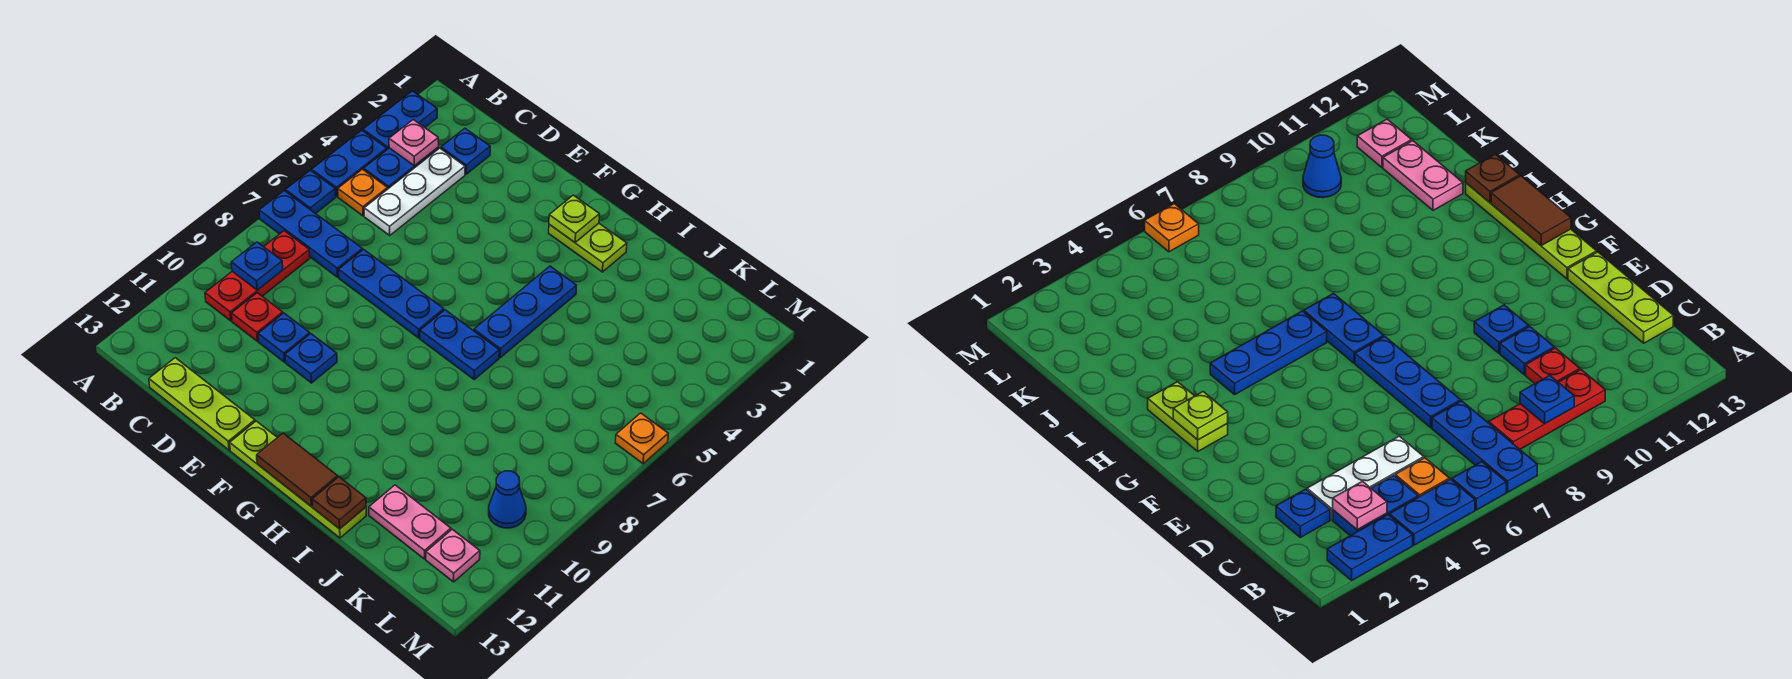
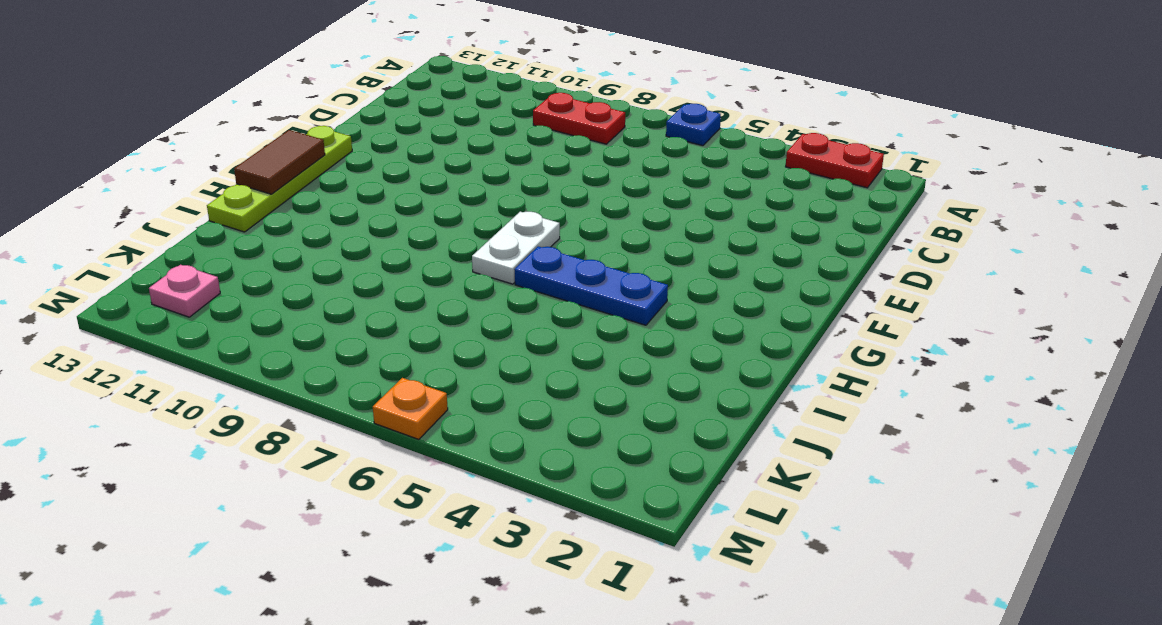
red plate A2:A3 level 1 -> blue plate A2:A3 level 1
red plate B8:B9 level 1 -> red plate B8:B10 level 1
white plate G7:H7 level 1 -> blue plate G7:H7 level 1
none -> blue plate A4:A5 level 1
none -> blue plate A7:C7 level 1
none -> blue plate B3:B4 level 1

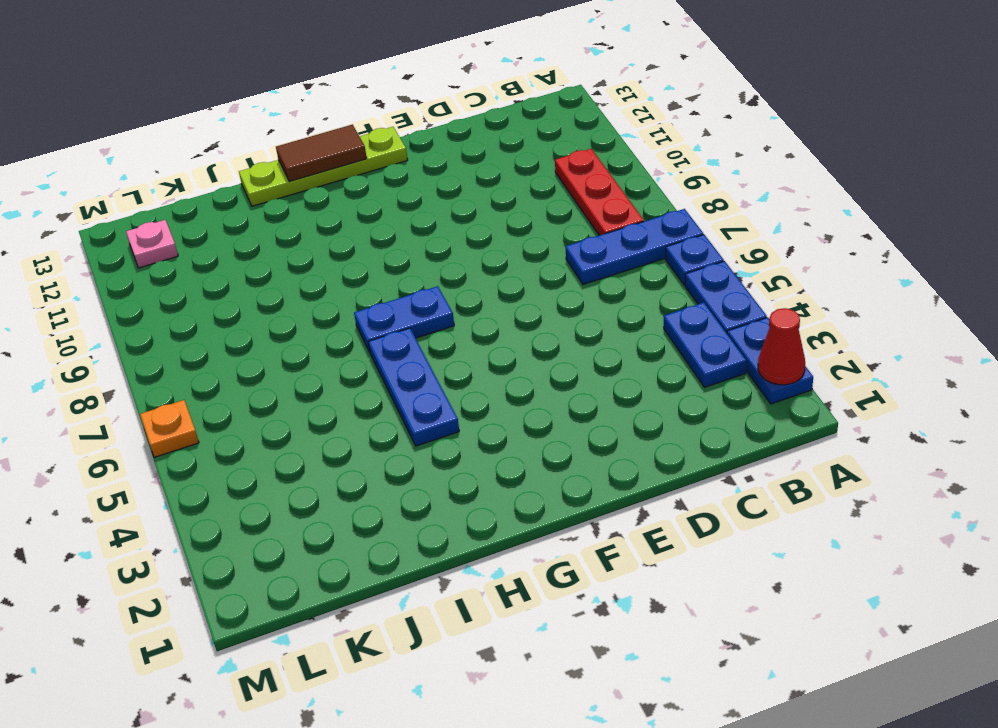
red cone A2 level 2 -> none
none -> orange plate B5 level 1
none -> blue plate C2 level 1
none -> white plate C3:C5 level 1

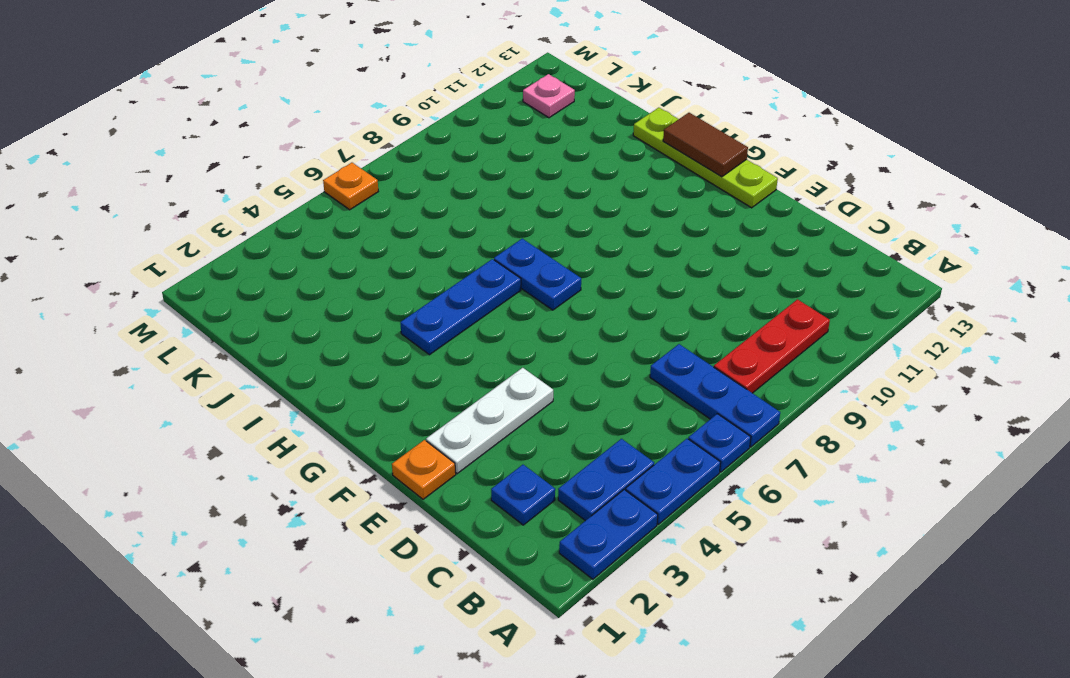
orange plate E1 level 1 -> orange plate B5 level 1
white plate E2:E4 level 1 -> white plate C3:C5 level 1
none -> red plate C10 level 1
none -> lime plate C13:E13 level 1
none -> blue plate D7:F7 level 1

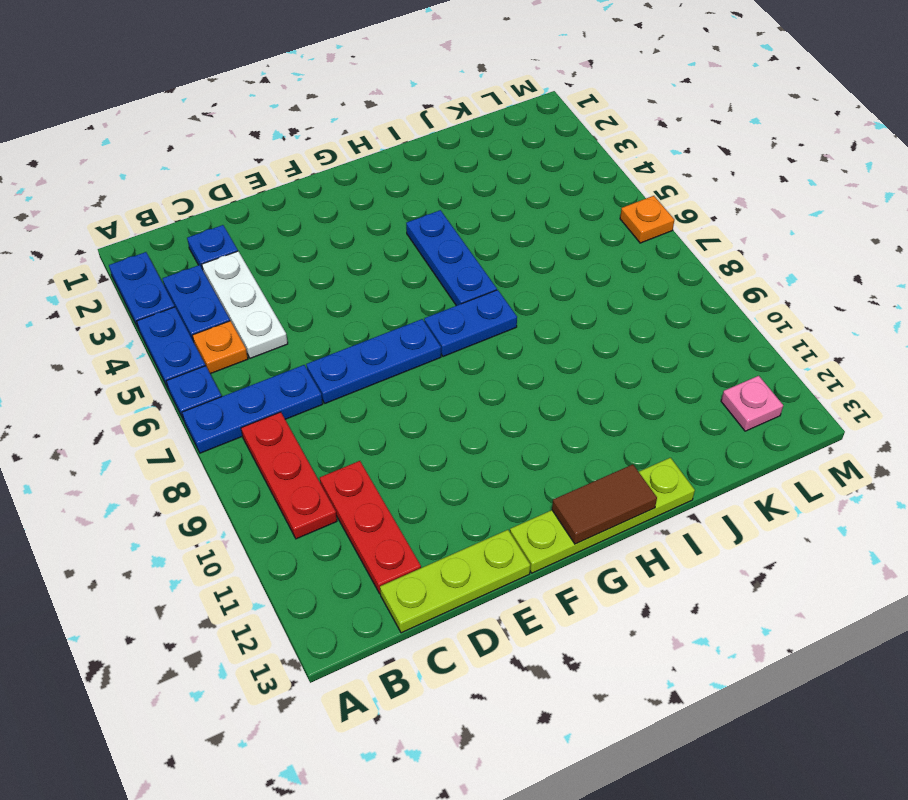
red plate C10:C12 level 1 -> red plate C10 level 1
none -> blue plate D10 level 1
none -> blue plate E10 level 1
none -> lime plate G2:H2 level 1

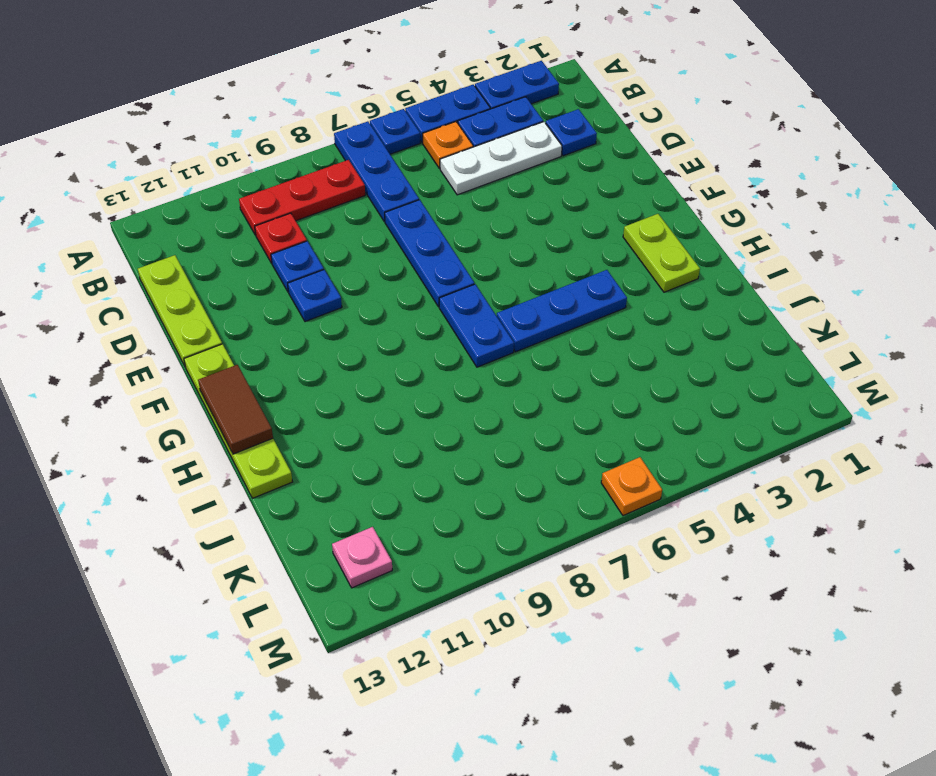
none -> pink plate J12:K12 level 1
none -> blue cone L10 level 1
none -> pink plate B3 level 2

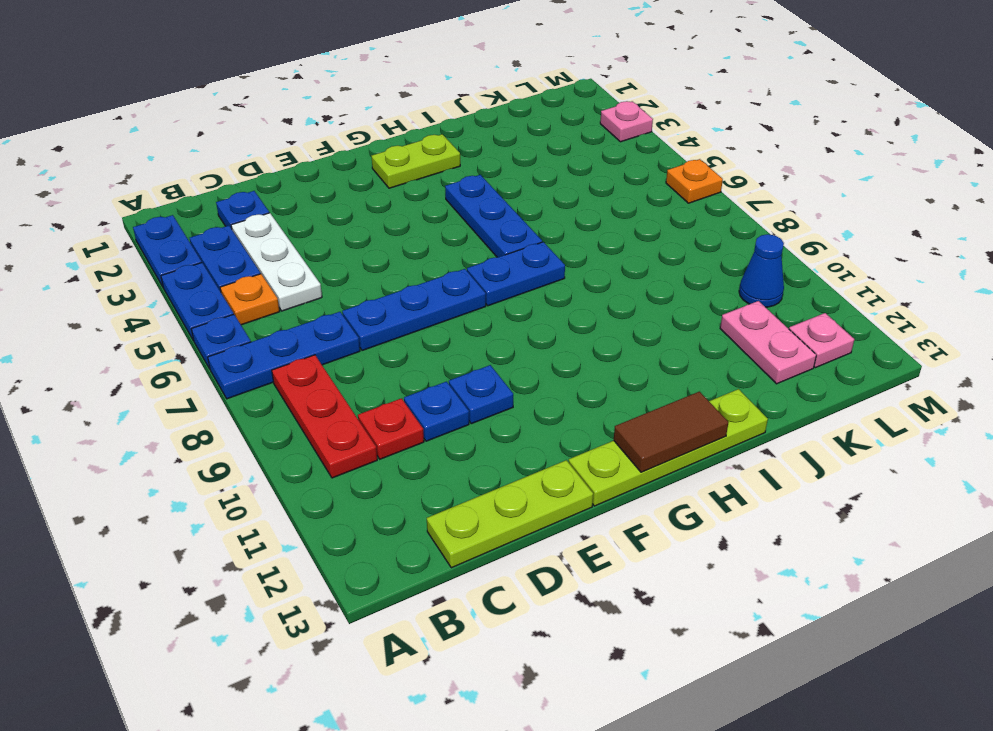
pink plate K11:K12 level 1 -> pink plate J12:K12 level 1
pink plate M3 level 1 -> pink plate B3 level 2
none -> blue plate B9 level 2
none -> lime plate G2 level 2
none -> brown plate I13 level 2

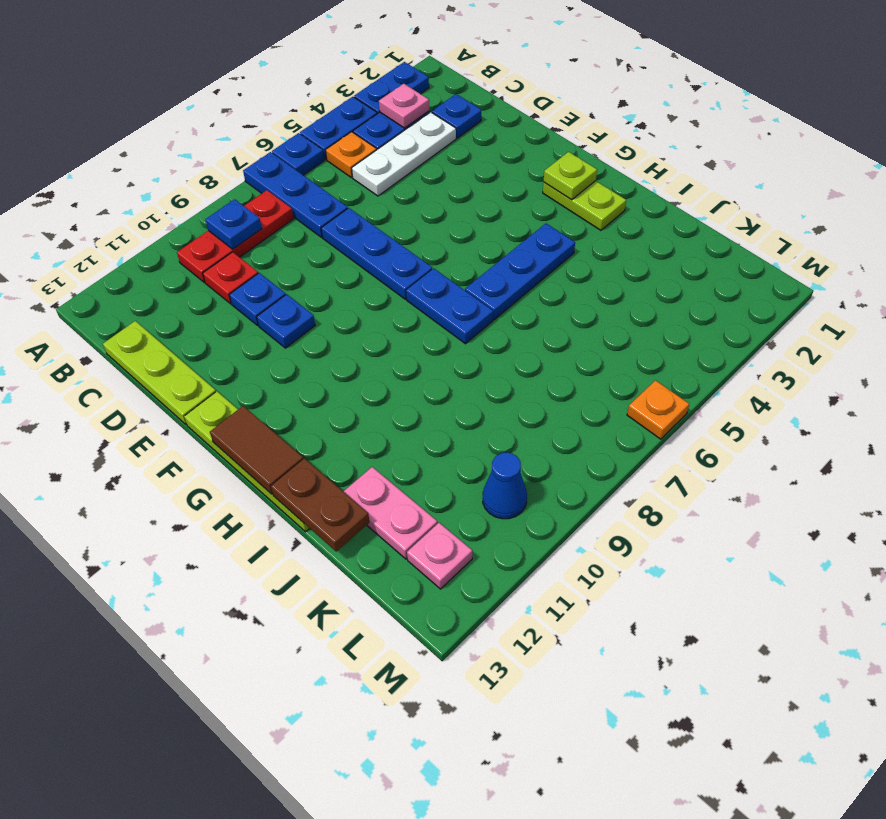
brown plate I13:J13 level 2 -> brown plate I13 level 2

